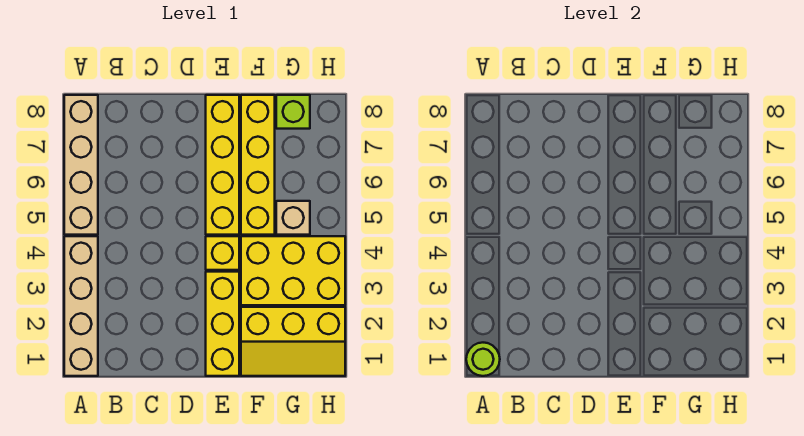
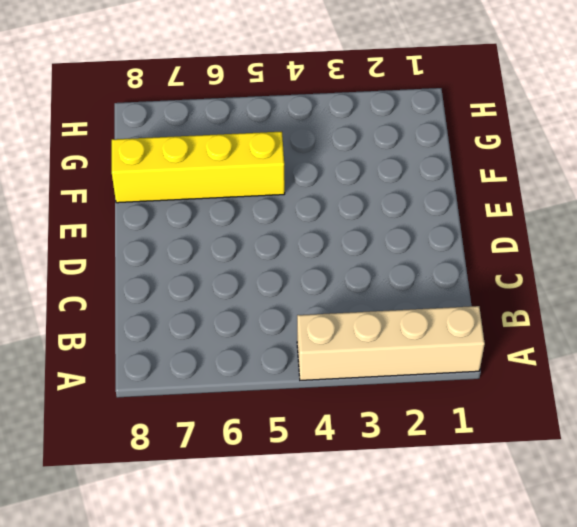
none -> tan brick A5:A8 level 1
none -> yellow brick E1:E3 level 1

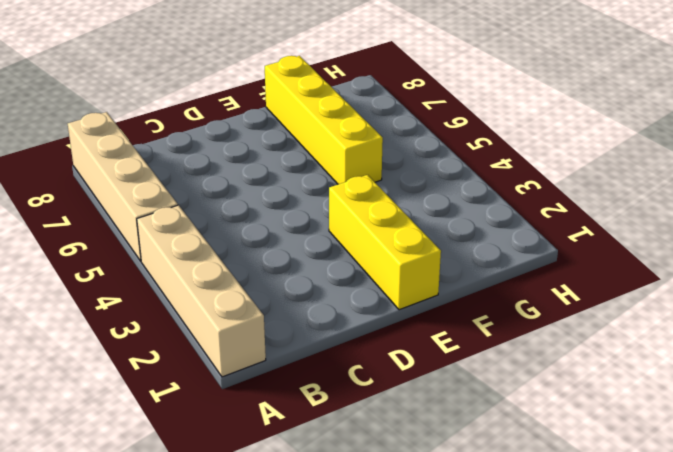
none -> yellow brick E4 level 1
none -> yellow brick E5:E8 level 1

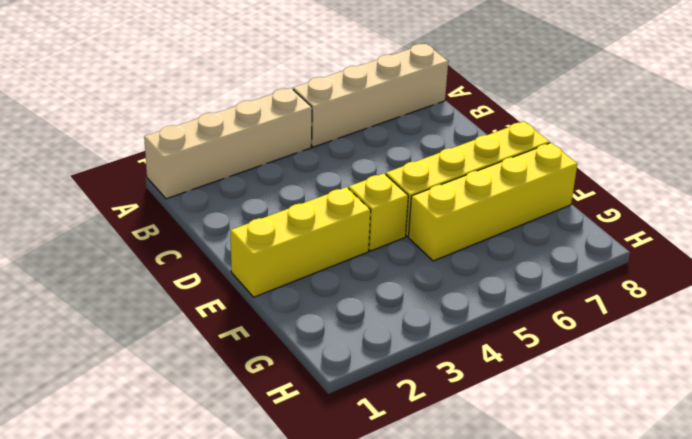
none -> yellow slope F1:H2 level 1 top 2
none -> yellow brick F3:H4 level 1

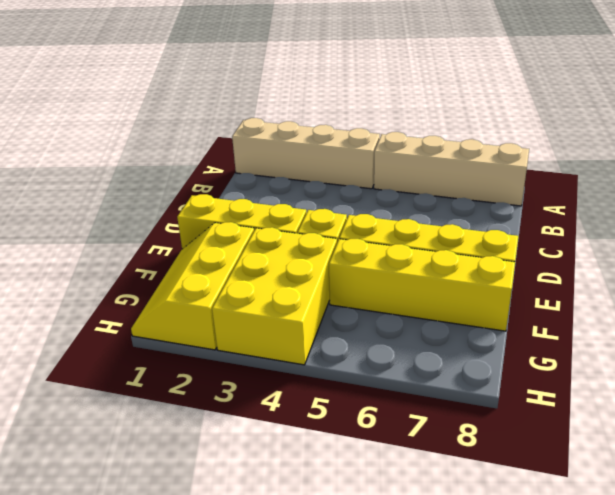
none -> tan brick G5 level 1
none -> lime brick G8 level 1

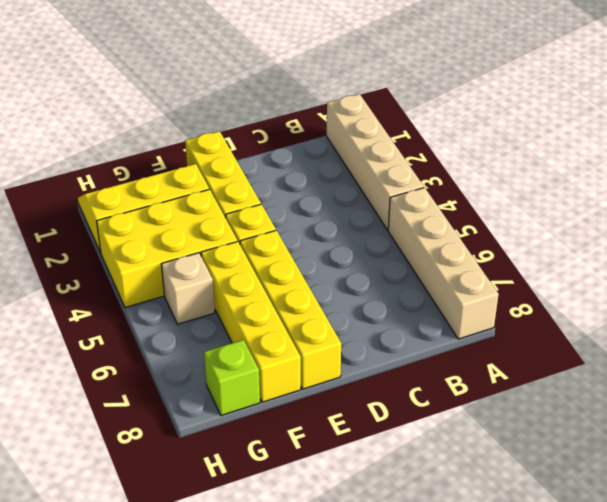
none -> lime round brick A1 level 2

